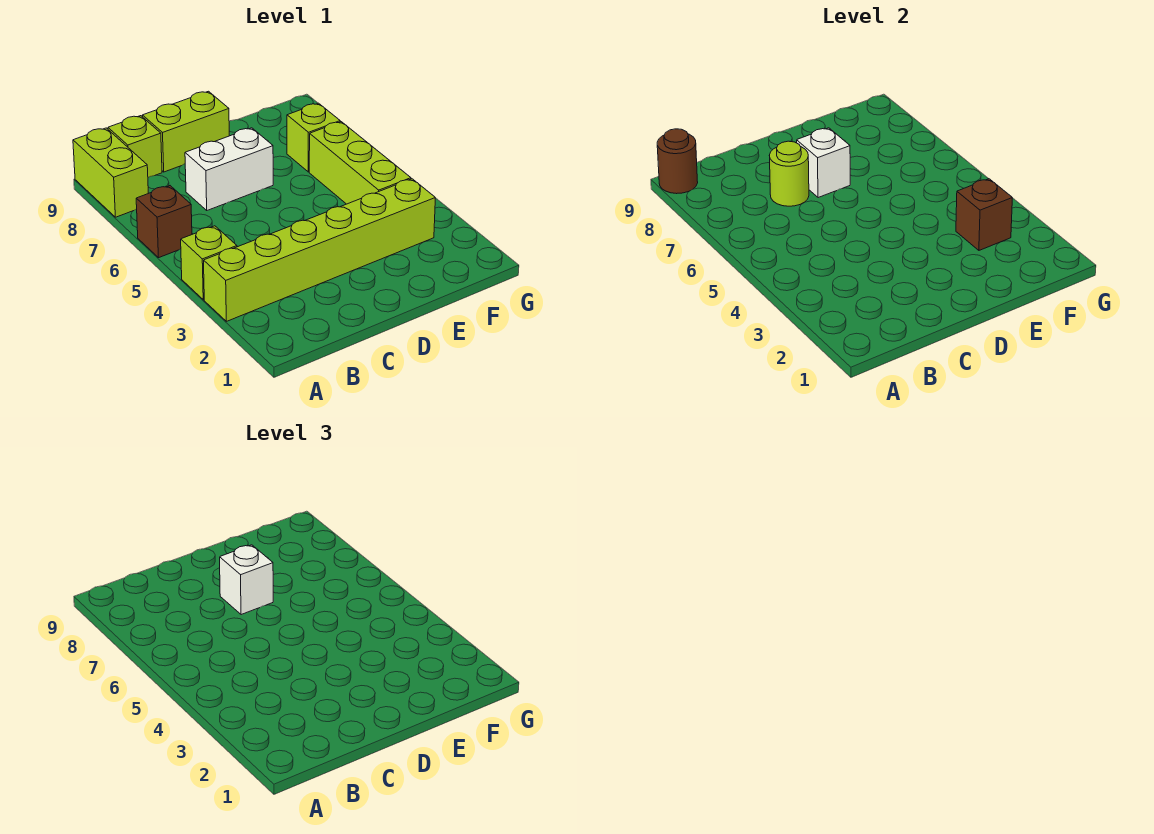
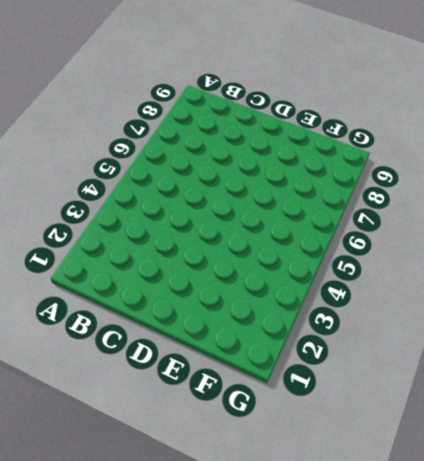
none -> lime brick A3:F3 level 1
none -> lime brick A4 level 1
none -> brown brick A6 level 1

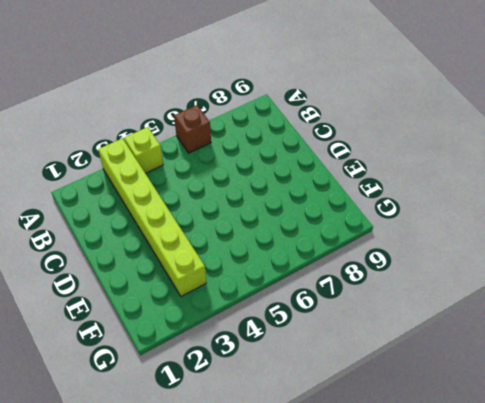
none -> lime brick A8:A9 level 1
none -> lime brick B9 level 1
none -> white brick C7:D7 level 1

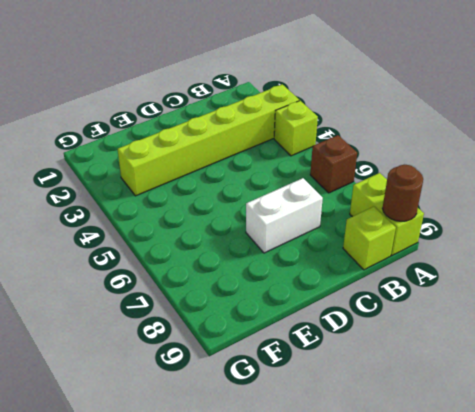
none -> lime brick C9:D9 level 1
none -> lime brick F4:F6 level 1
none -> lime brick F7 level 1

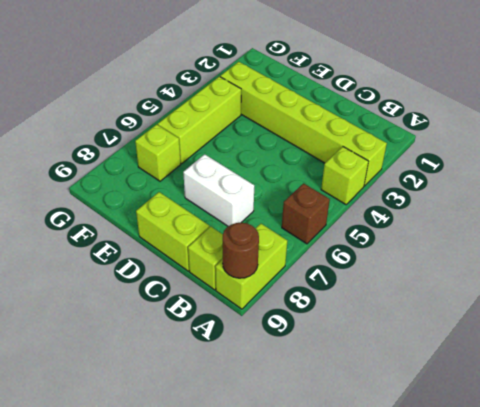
none -> lime round brick C7 level 2
none -> white brick D7 level 2
none -> brown brick F3 level 2

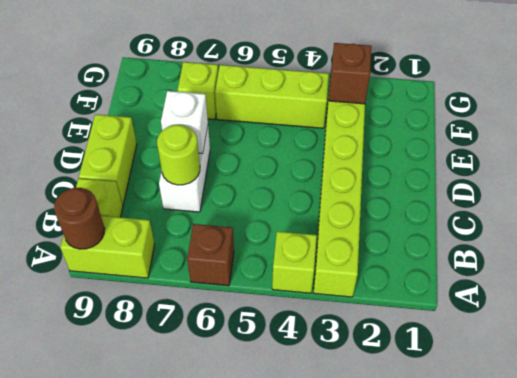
none -> white brick D7 level 3

